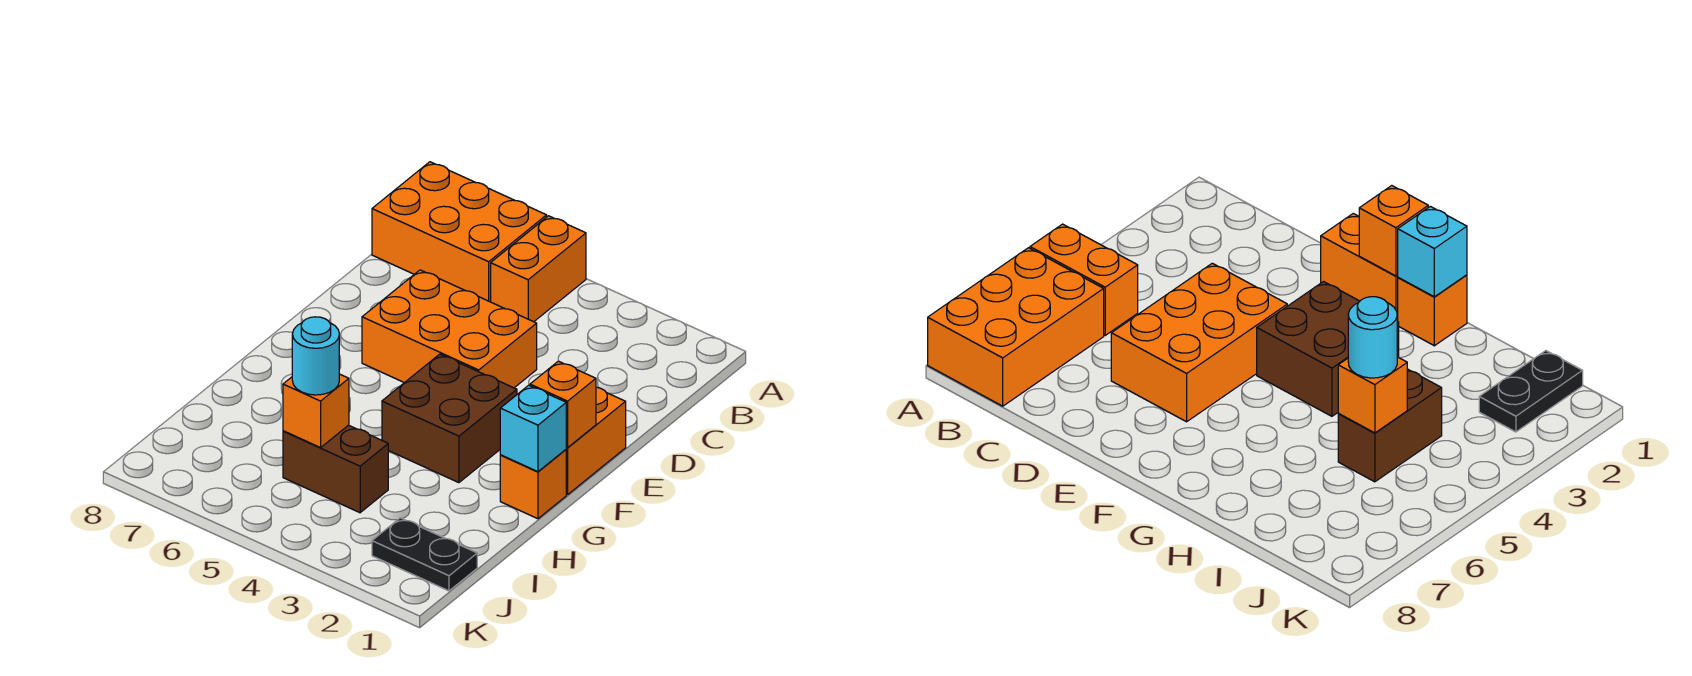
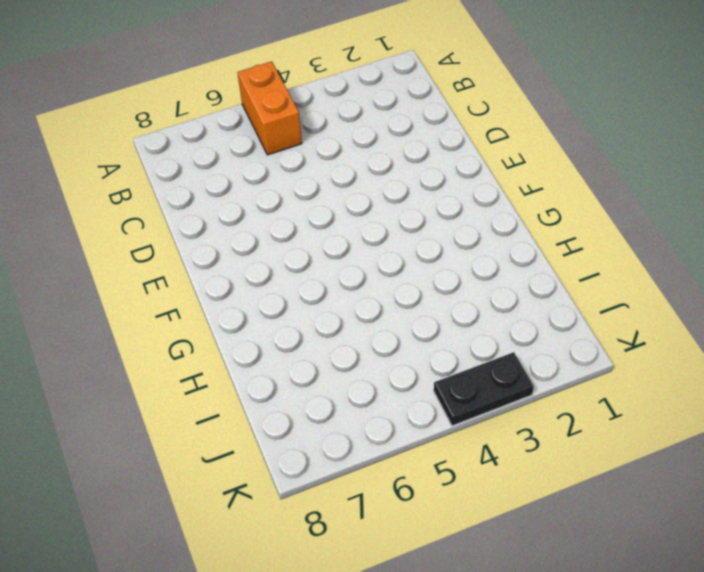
black plate K3:K4 level 1 -> black plate J1:J2 level 1
none -> orange brick A6:B8 level 1
none -> orange brick D4:E6 level 1
none -> orange brick E1:F1 level 1

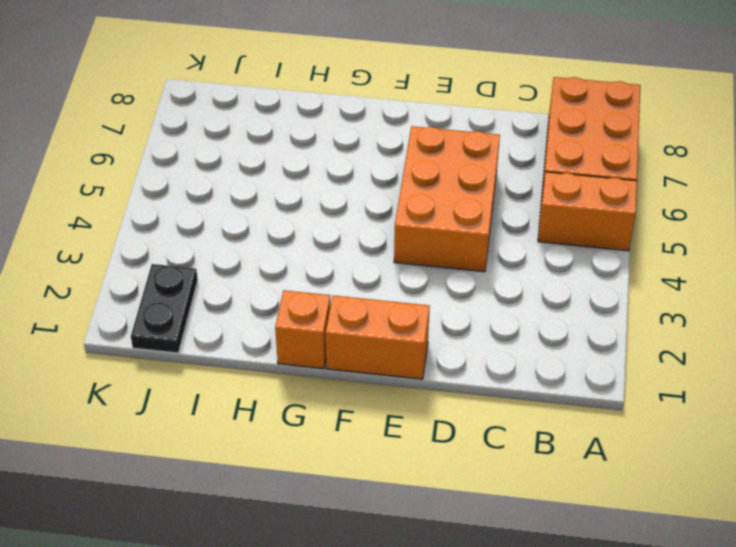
none -> brown brick F3:G4 level 1
none -> brown brick I4:I5 level 1
none -> orange brick F1 level 2

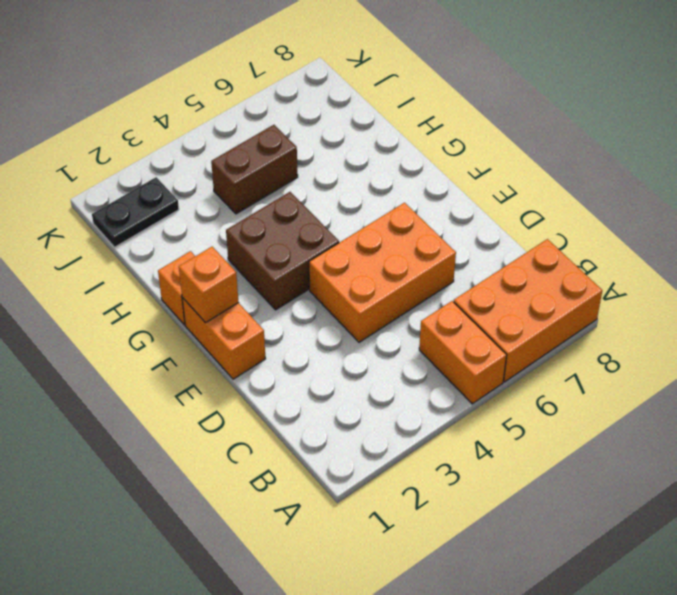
none -> cyan brick G1 level 2
none -> orange brick I5 level 2
none -> cyan round brick I5 level 3

